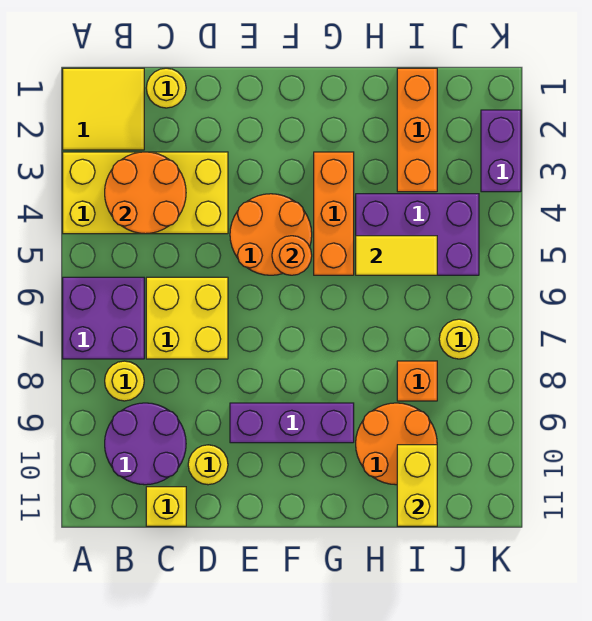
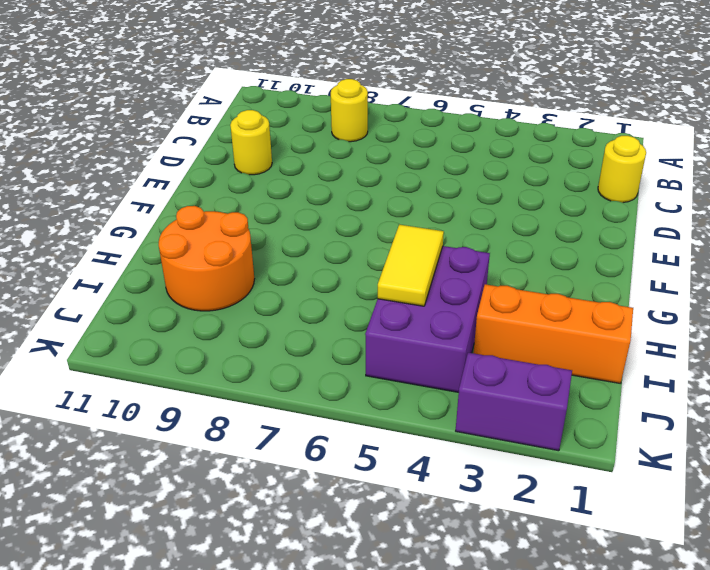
none -> yellow tile A1:B2 level 1
none -> yellow brick A3:D4 level 1
none -> purple brick A6:B7 level 1

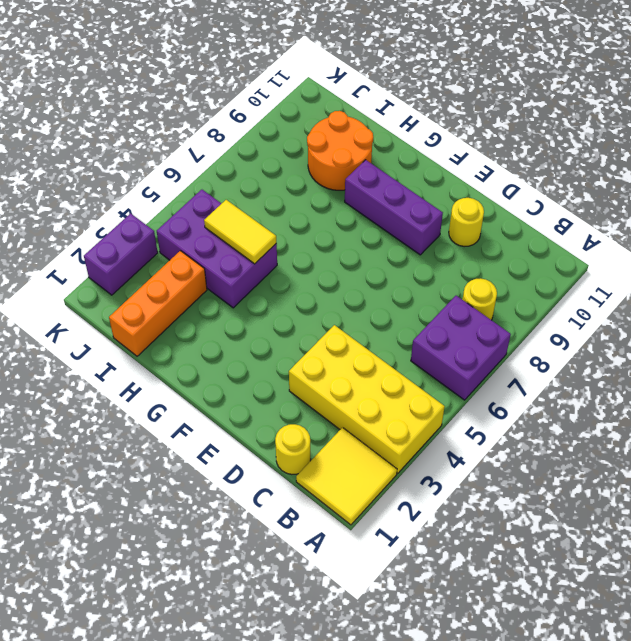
none -> purple round brick B9:C10 level 1
none -> yellow brick C6:D7 level 1
none -> yellow brick C11 level 1

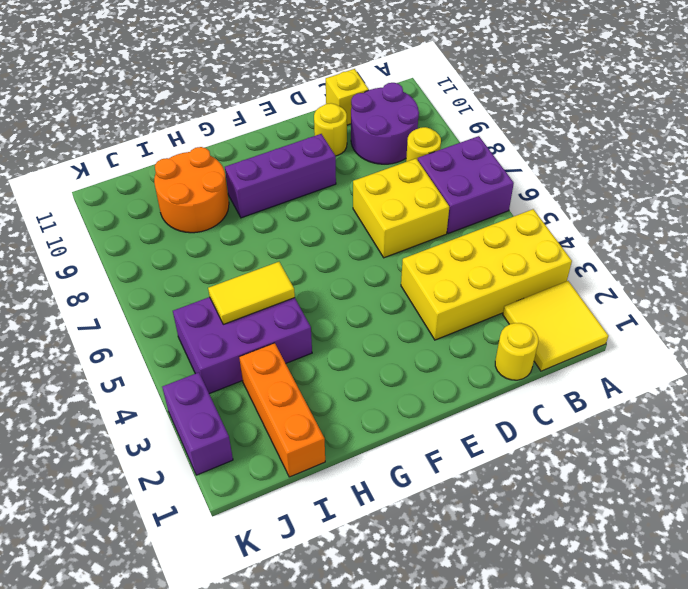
none -> orange round brick E4:F5 level 1
none -> orange brick G3:G5 level 1
none -> orange brick I8 level 1

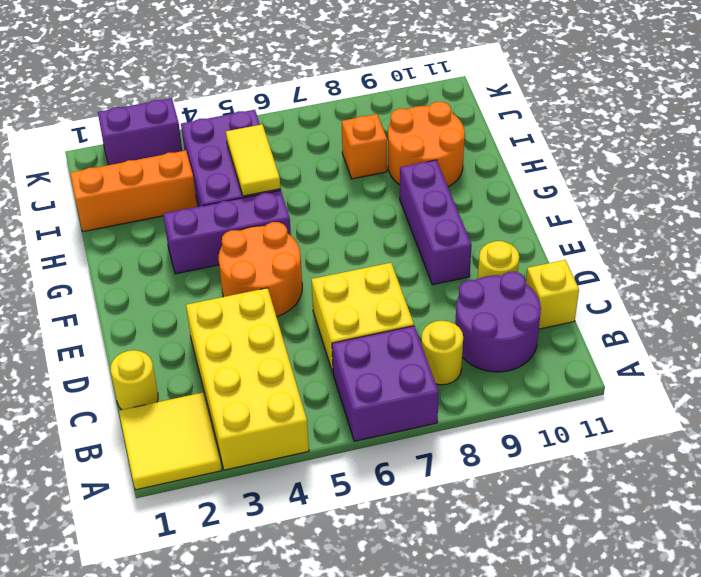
purple brick G3:G5 level 1 -> orange brick G3:G5 level 1
none -> yellow round brick J7 level 1
none -> orange round brick B3:C4 level 2
none -> orange round brick F5 level 2

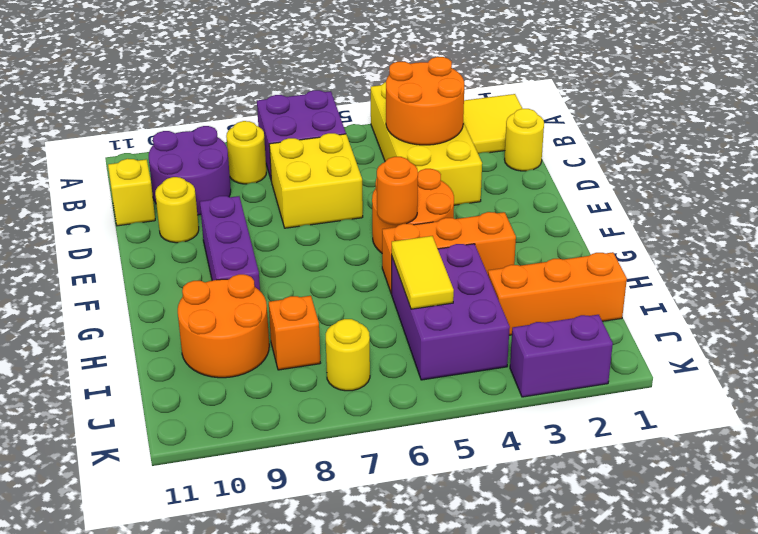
none -> yellow brick I10:I11 level 2

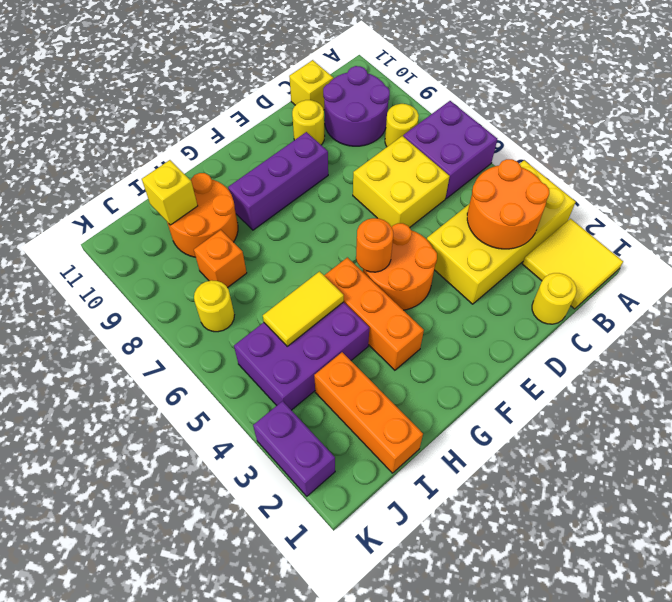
yellow brick I10 level 2 -> yellow brick I10:I11 level 2

